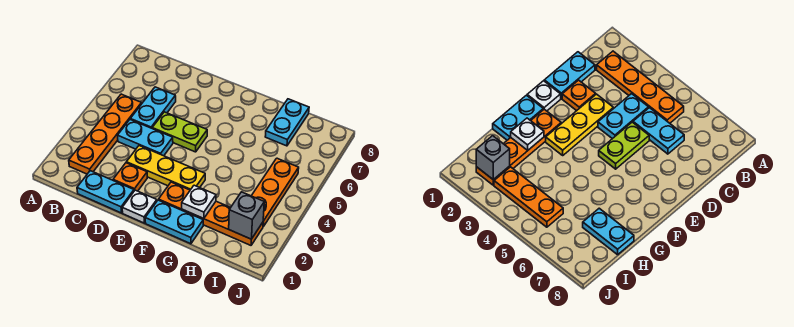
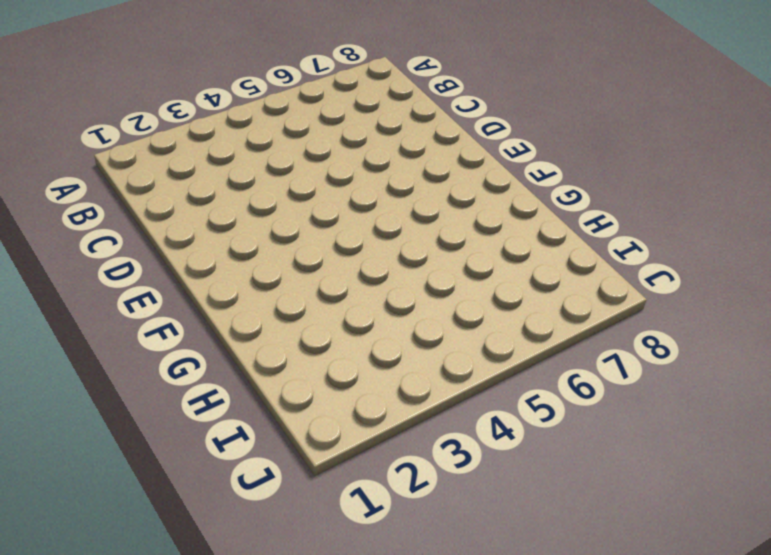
none -> orange plate B2:B5 level 1
none -> cyan plate C1:D1 level 1
none -> cyan plate C4:D4 level 1

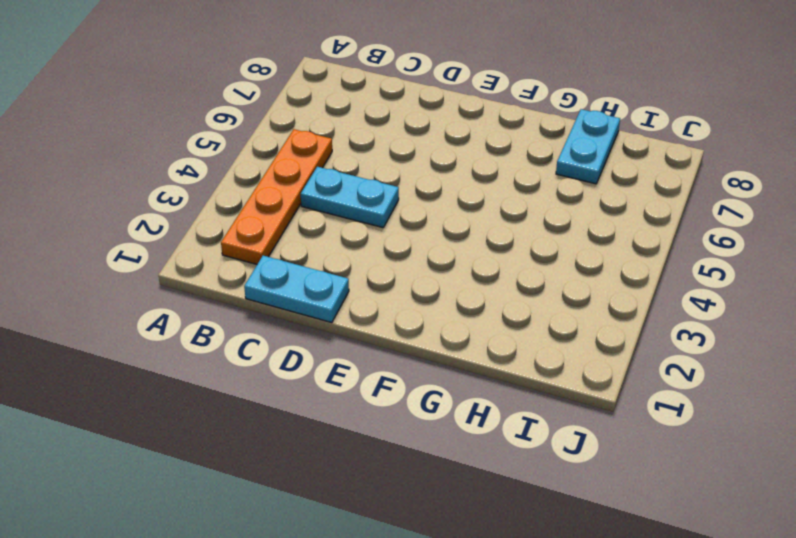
none -> cyan plate C5:C6 level 1
none -> orange plate D2 level 1
none -> yellow plate D3:F3 level 1

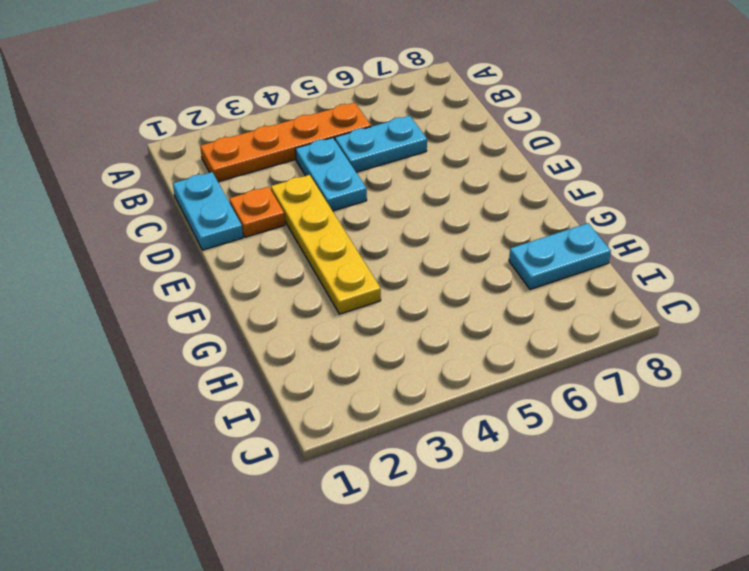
yellow plate D3:G3 level 1 -> yellow plate D3:F3 level 1
none -> lime plate D5:E5 level 1
none -> white plate E1 level 1
none -> cyan plate F1:G1 level 1

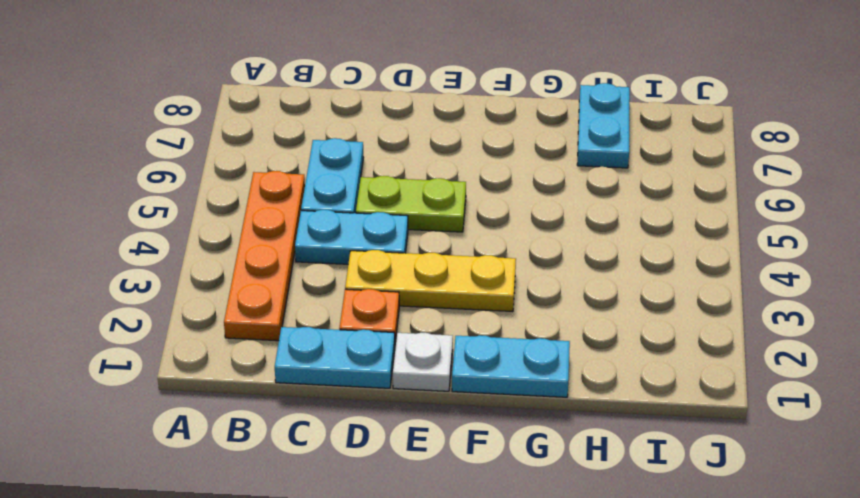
none -> orange plate F2:I2 level 1
none -> orange plate I3:I5 level 1
none -> white plate G2 level 2

